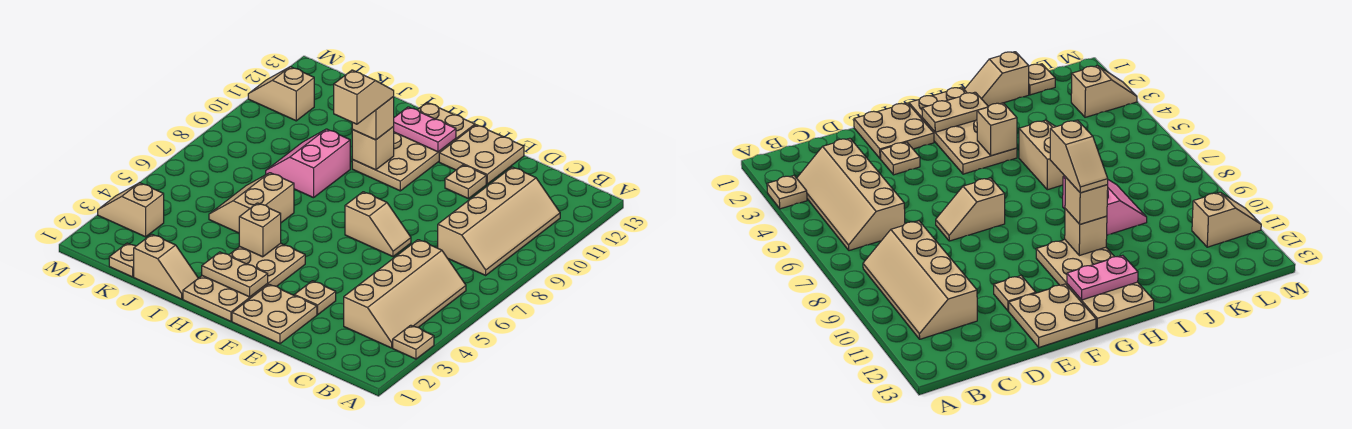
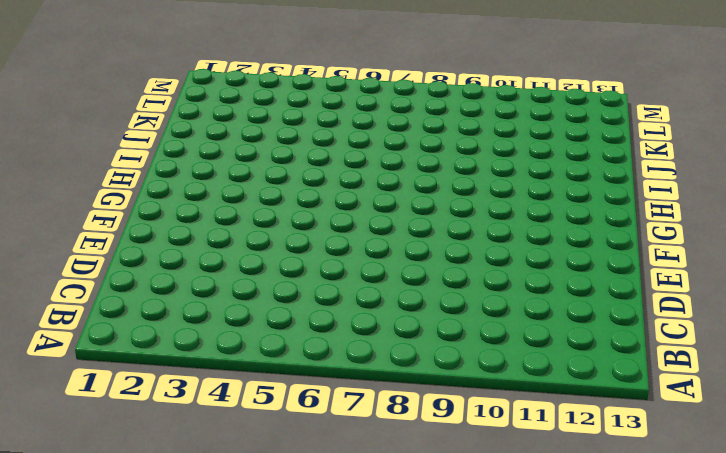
none -> tan plate A3 level 1
none -> tan slope B3:C6 level 1 top C
none -> tan slope B8:C11 level 1 top C

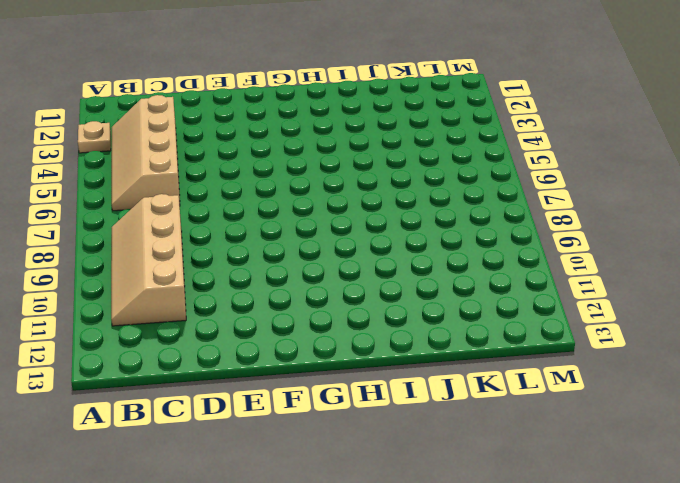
none -> tan plate E1:F2 level 1
none -> tan plate E3 level 1
none -> tan slope E7:F7 level 1 top F

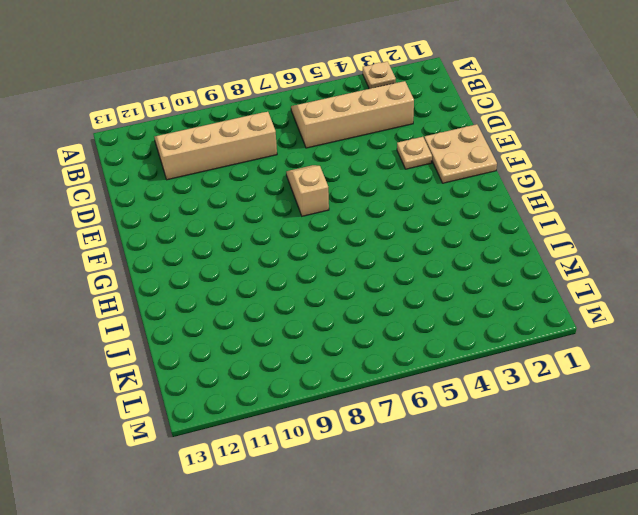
none -> tan plate E11 level 1
none -> tan plate E12:F13 level 1
none -> tan plate G1:H4 level 1

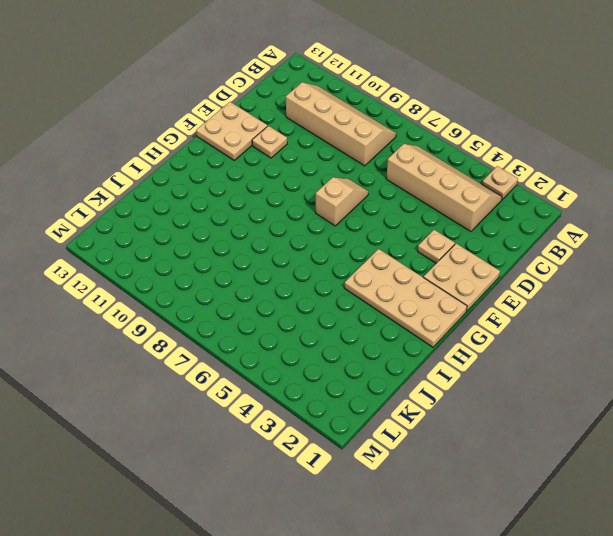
none -> tan plate G10:H13 level 1
none -> tan slope I1:J1 level 1 top J
none -> tan slope I5:J6 level 1 top I

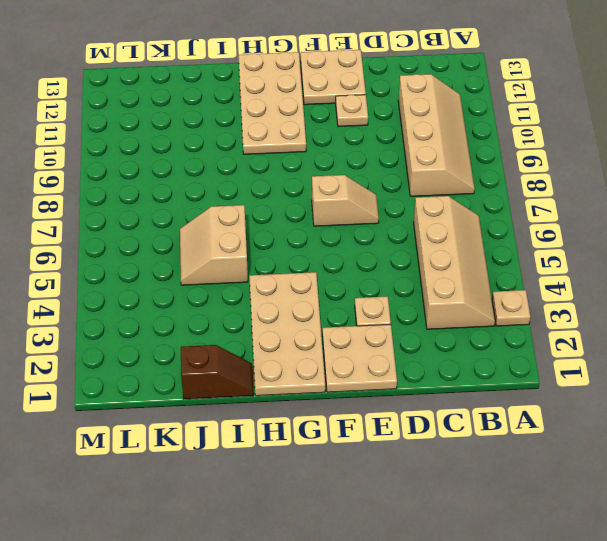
brown slope I1:J1 level 1 top J -> tan slope I1:J1 level 1 top J
none -> pink slope I8:J9 level 1 top I
none -> tan plate K1 level 1
none -> tan slope L3:M3 level 1 top L

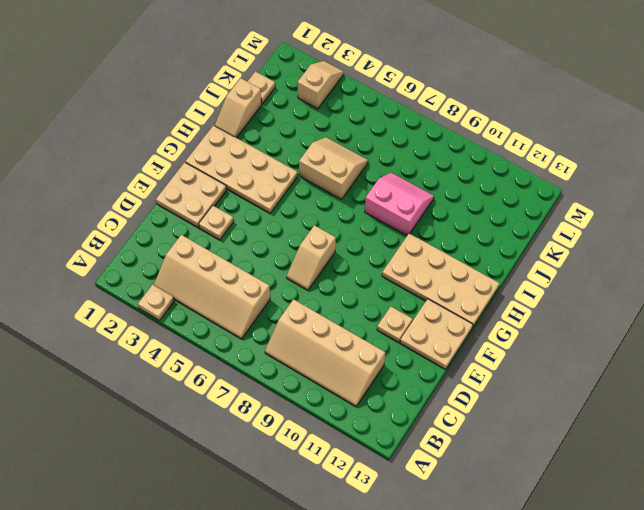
none -> tan slope L11:M11 level 1 top L
none -> tan plate G2:H2 level 2
none -> pink plate G12:H12 level 2

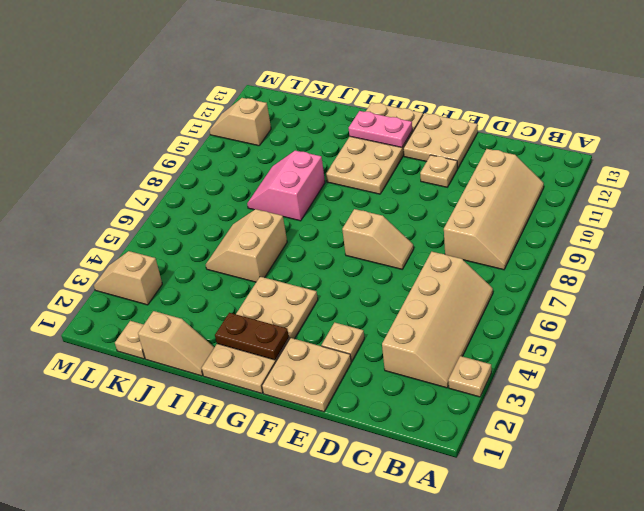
brown plate G2:H2 level 2 -> tan plate G2:H2 level 2
none -> tan brick H4 level 2
none -> tan brick H10 level 2
none -> tan brick H10 level 3

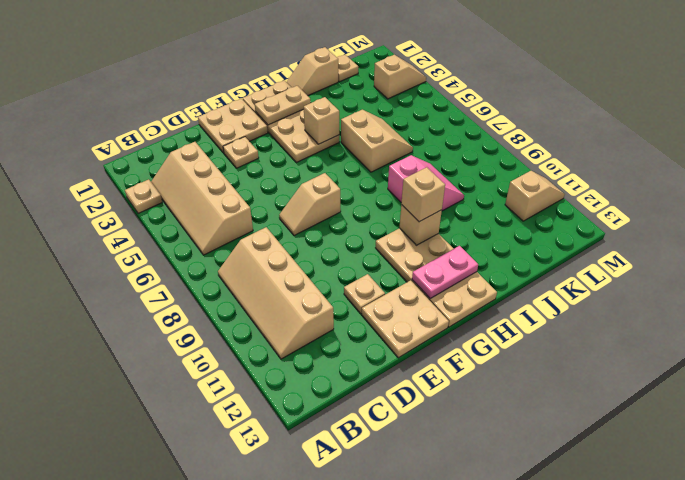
none -> tan slope H9:H10 level 4 top 9

